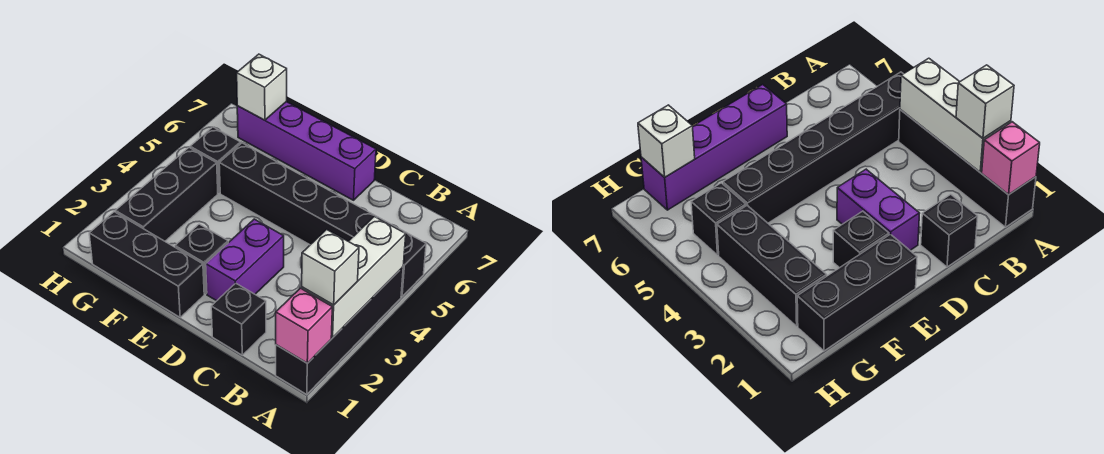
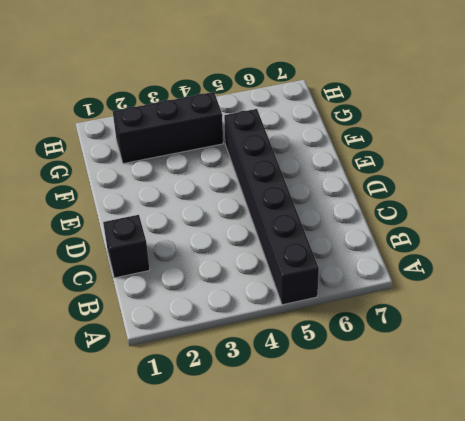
none -> black brick A1:A4 level 1
none -> purple brick D2:D3 level 1
none -> purple brick D7:G7 level 1

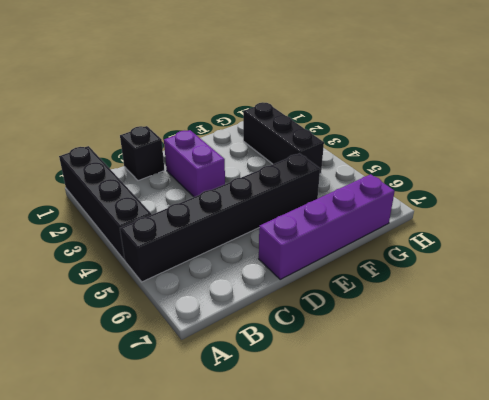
none -> black brick E1:G1 level 1
none -> black brick E2 level 1
none -> black brick G5 level 1

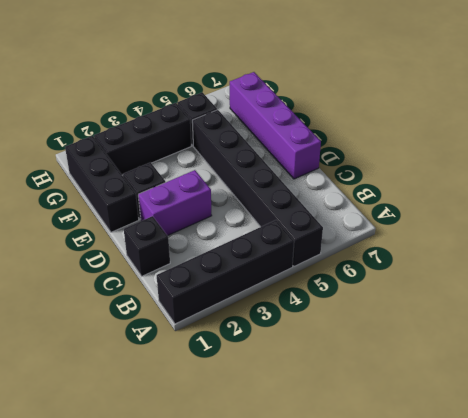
none -> pink brick A1 level 2
none -> white brick A2:A4 level 2
none -> white brick G7 level 2

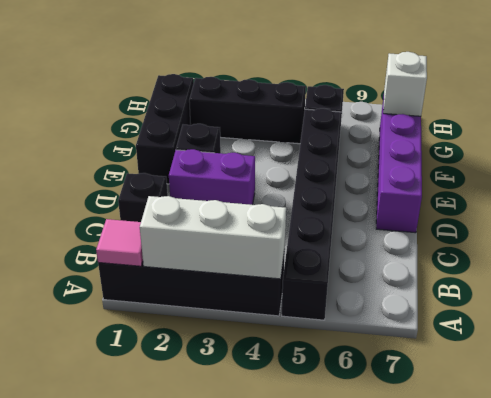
pink tile A1 level 2 -> pink brick A1 level 2
none -> white brick A2 level 3

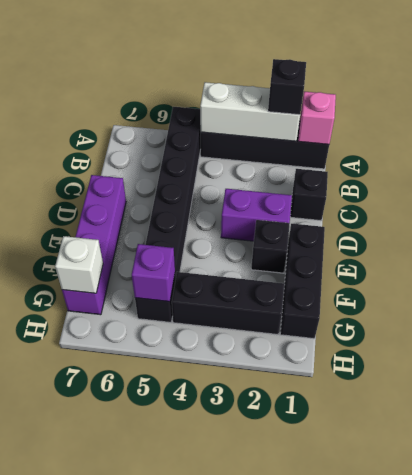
black brick A2 level 3 -> white brick A2 level 3
purple brick G5 level 2 -> none

